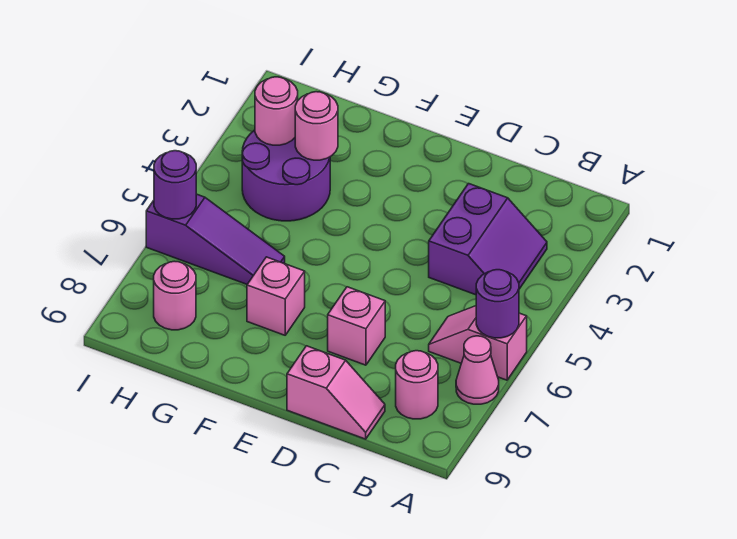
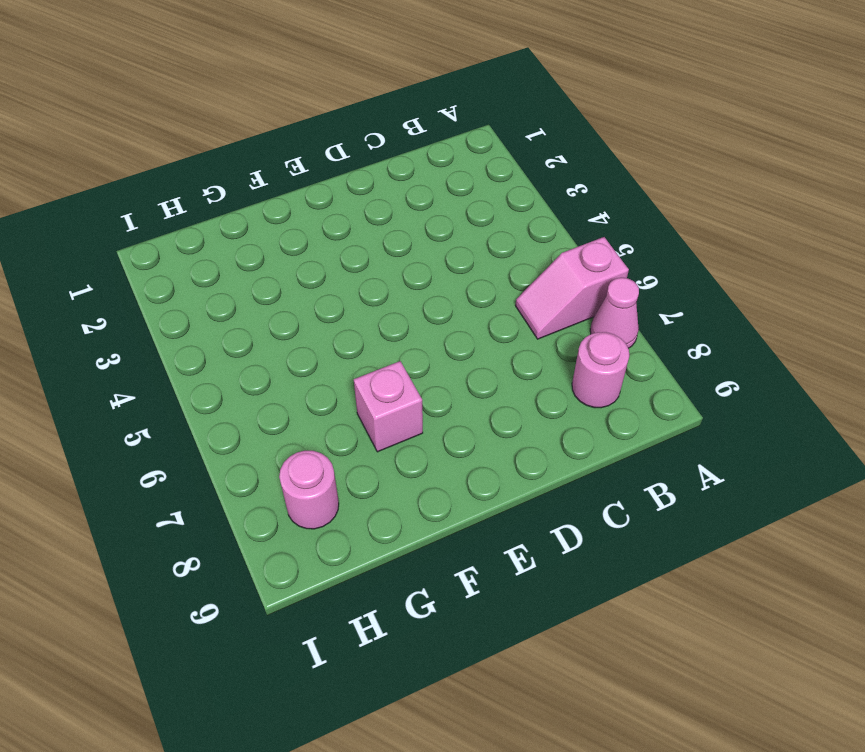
none -> purple slope B3:C4 level 1 top C
none -> pink slope C9:D9 level 1 top D
none -> pink brick D7 level 1

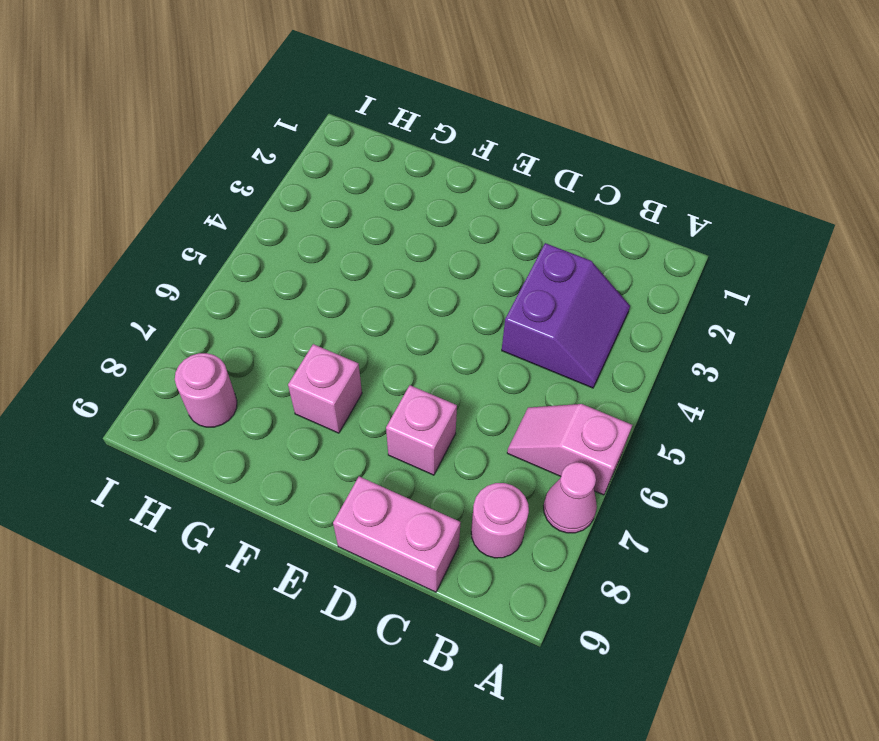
pink brick C9:D9 level 1 -> pink slope C9:D9 level 1 top D
none -> purple round brick G3:H4 level 1
none -> purple slope G6:I6 level 1 top I
none -> purple round brick A6 level 2

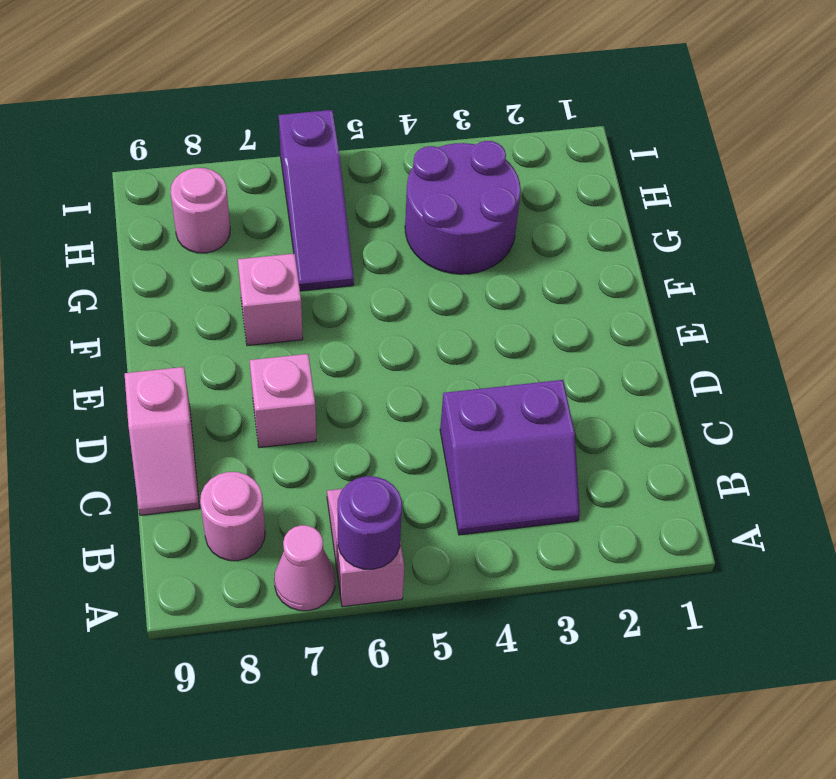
none -> pink round brick G3 level 2
none -> pink round brick H3 level 2
none -> purple round brick I6 level 2

